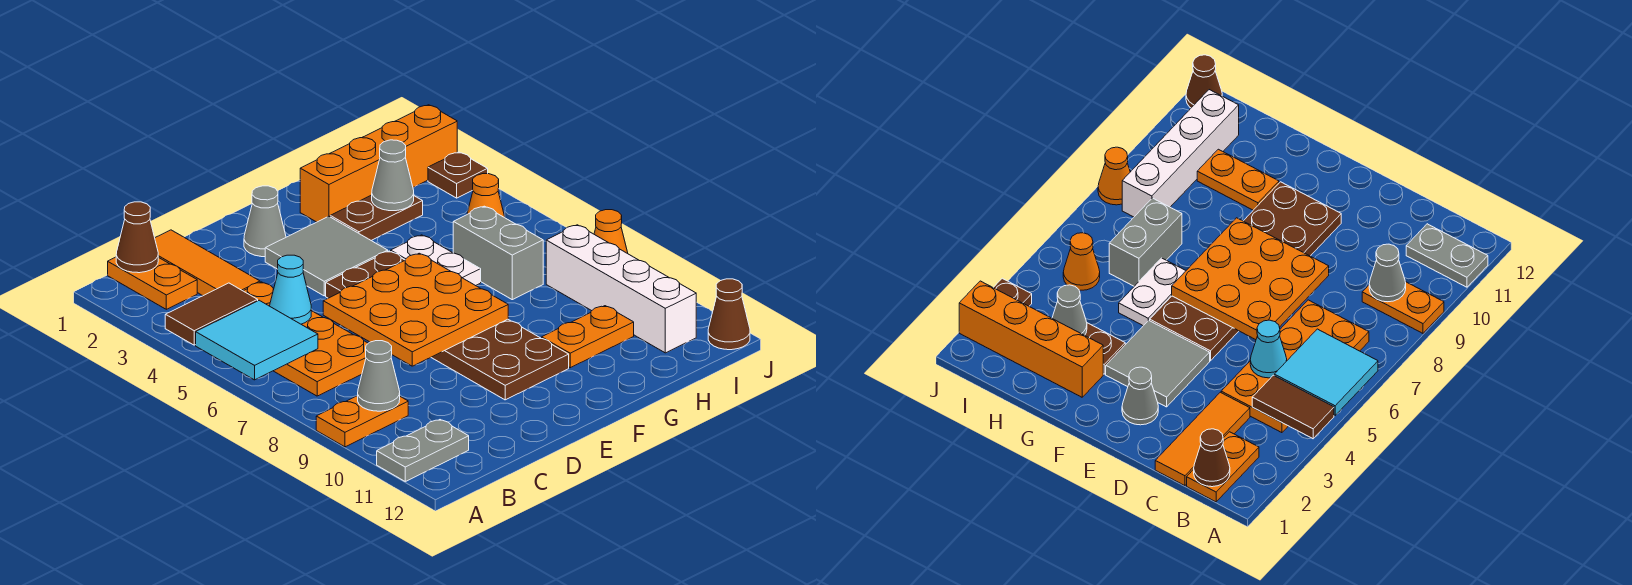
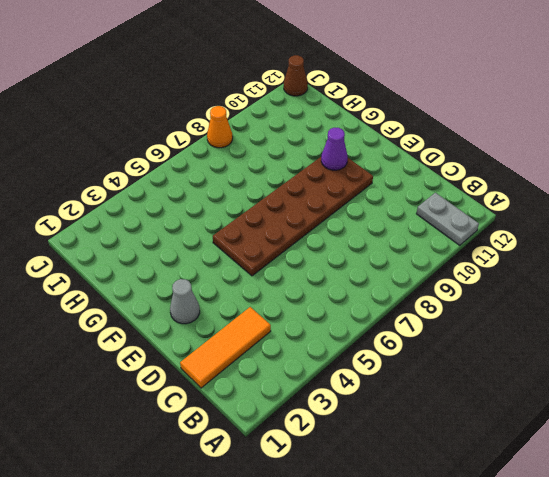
purple cone F10 level 2 -> none
none -> orange plate A9:B9 level 1
none -> orange plate B1:B2 level 1
none -> orange plate B4:C7 level 1

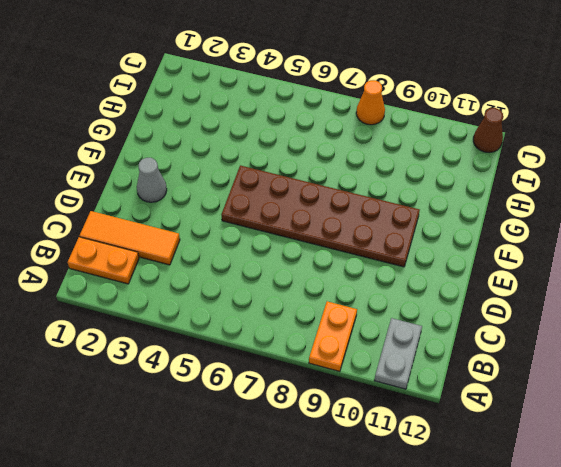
none -> orange plate B4:C7 level 1
none -> grey tile E3:F4 level 1
none -> orange brick G2:J2 level 1

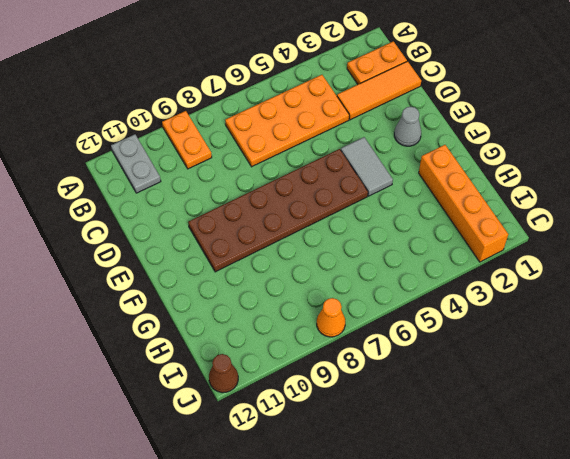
grey tile E4:F4 level 1 -> grey tile E3:F4 level 1
none -> brown plate G3:H3 level 1
none -> white plate G5:G6 level 1
none -> orange plate G10:H10 level 1

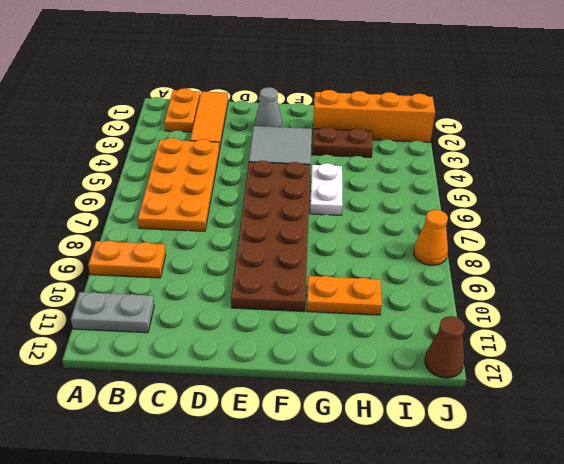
none -> grey brick H6:H7 level 1
none -> orange cone I5 level 1
none -> white brick I8:I11 level 1

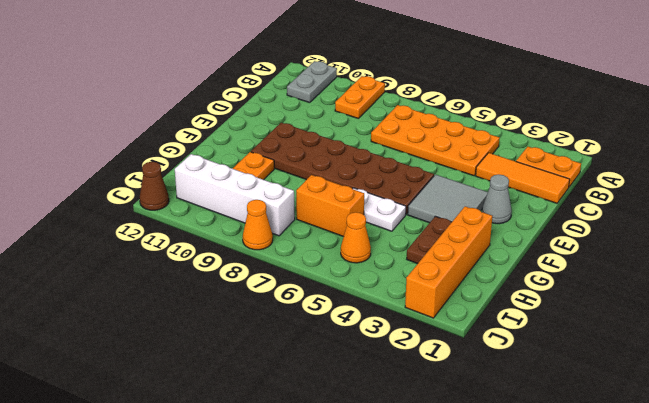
orange brick H6:H7 level 1 -> grey brick H6:H7 level 1
none -> brown plate J3 level 1
none -> brown tile A4:B4 level 2
none -> cyan tile A5:B6 level 2

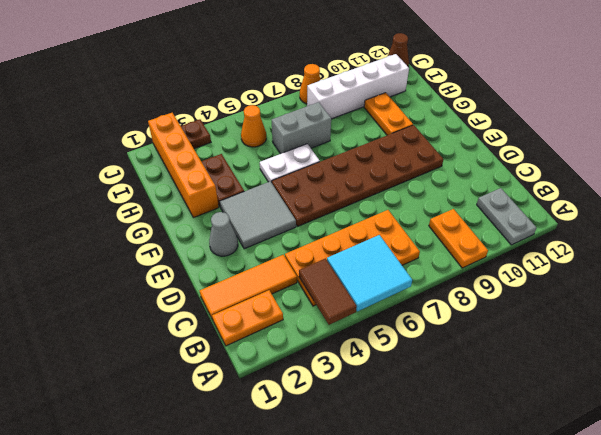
none -> brown cone B1 level 2
none -> grey cone B9 level 2
none -> cyan cone C5 level 2

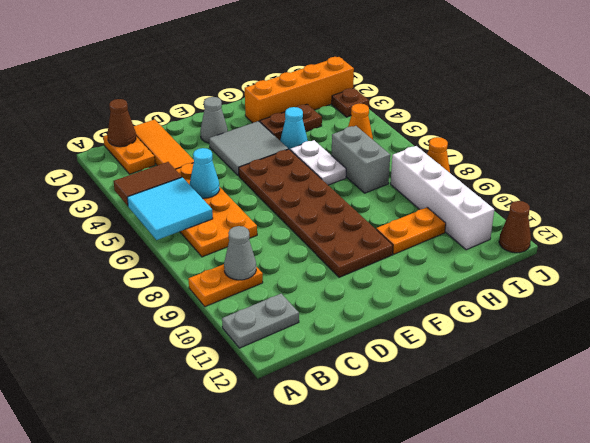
cyan cone G4 level 1 -> none
none -> orange plate D6:F8 level 2
none -> grey cone H3 level 2

